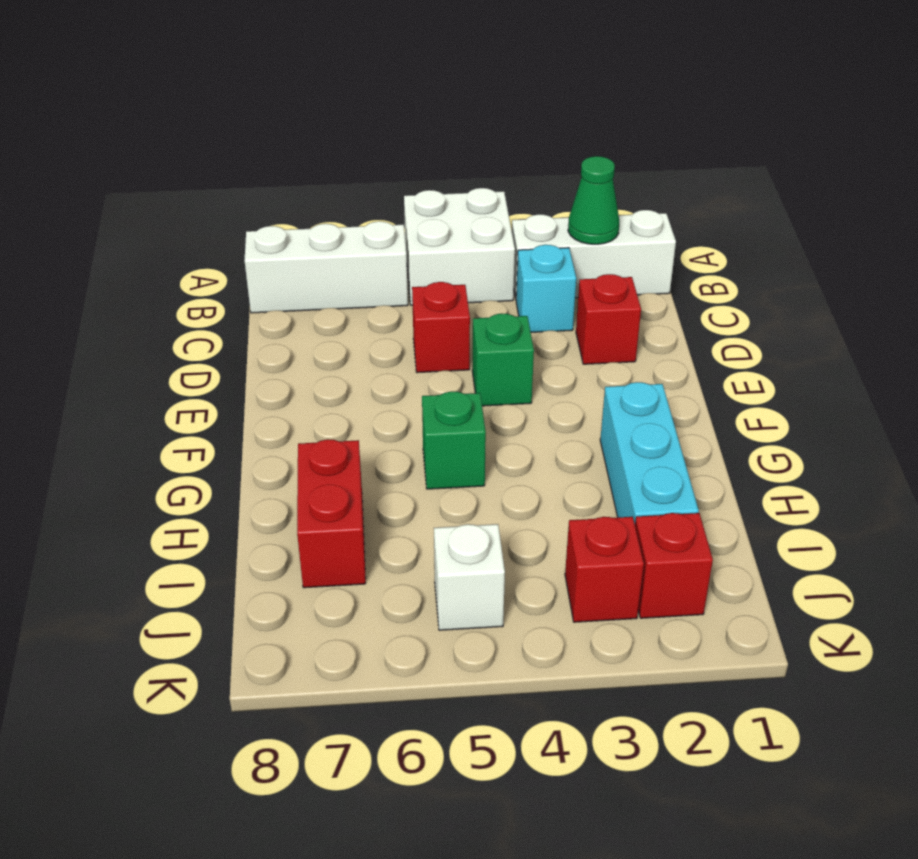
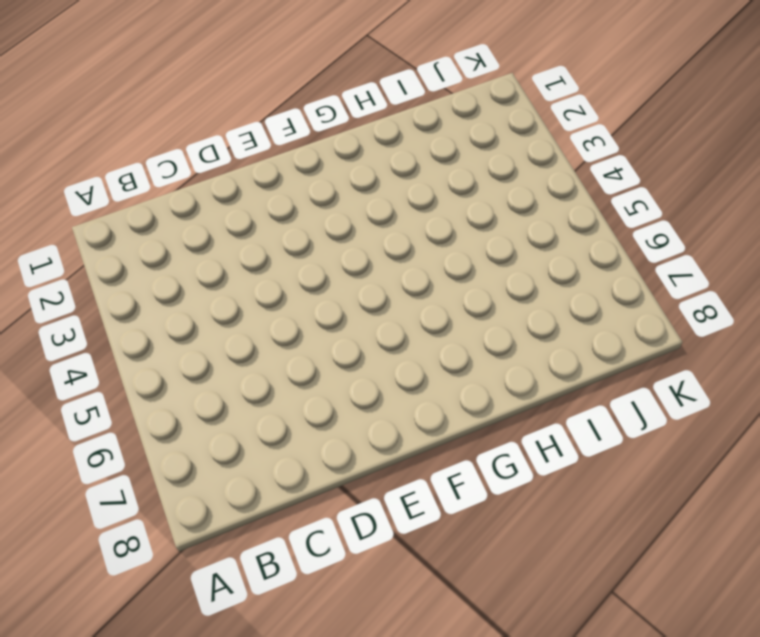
none -> white brick A4:B5 level 1
none -> white brick B1:B3 level 1
none -> white brick B6:B8 level 1

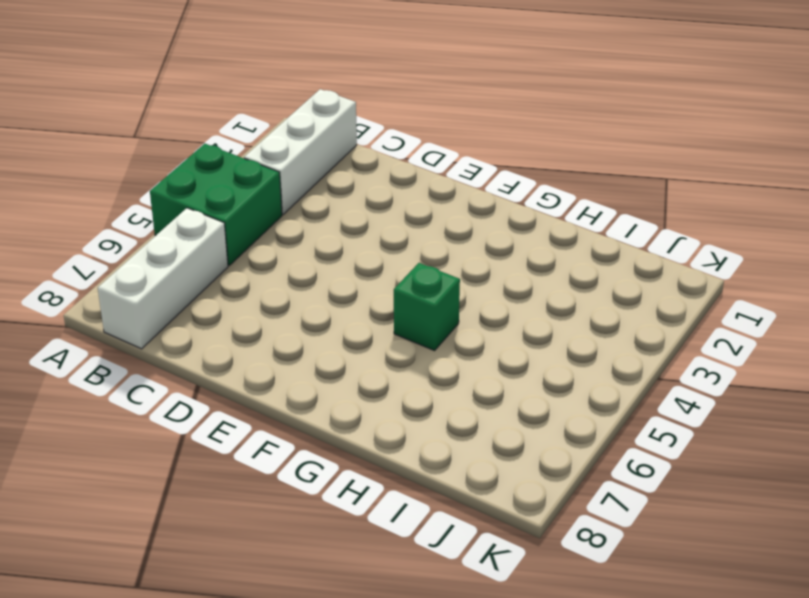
green brick A4:B5 level 1 -> white brick A4:B5 level 1
none -> cyan brick C3 level 1
none -> red brick D2 level 1
none -> red brick D5 level 1

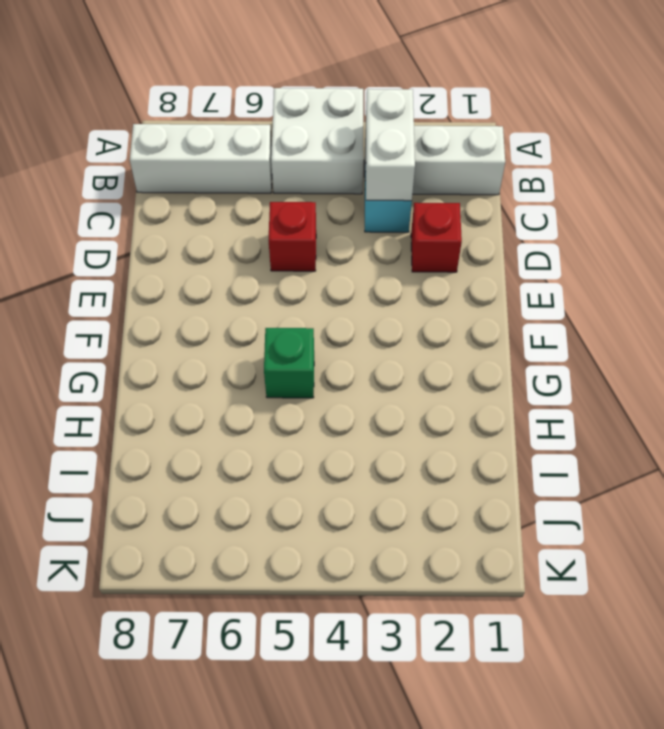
white brick B3:C3 level 2 -> none
none -> green brick E4 level 1
none -> cyan brick G2:I2 level 1
none -> red brick H7:I7 level 1

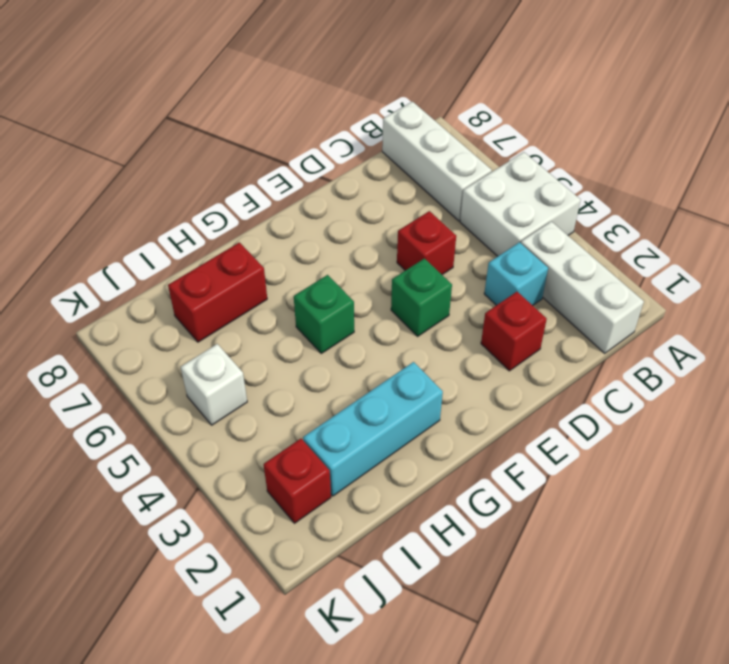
none -> red brick J3 level 1
none -> green cone B2 level 2

